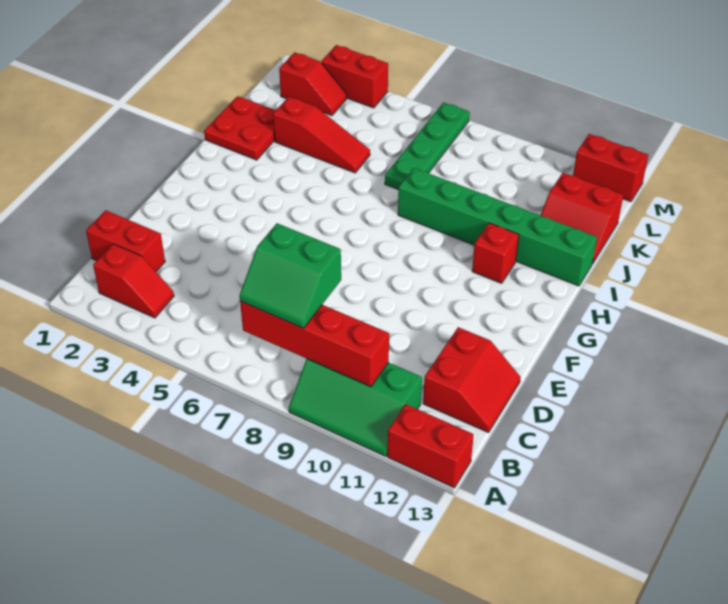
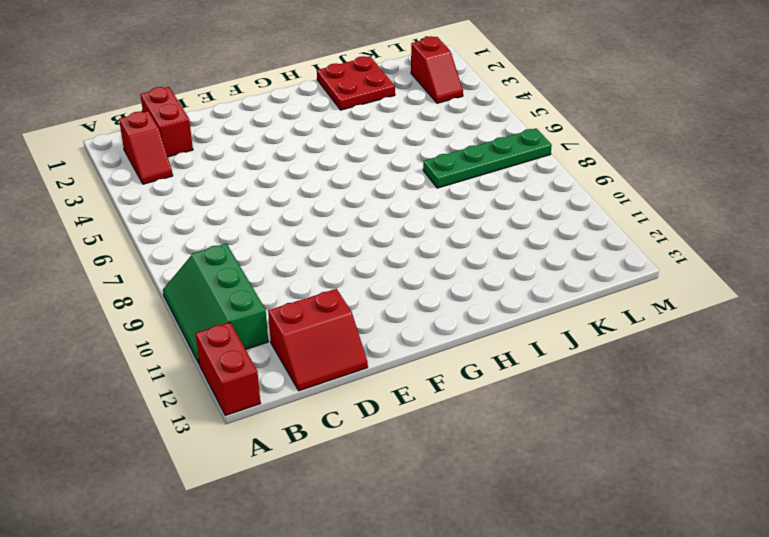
none -> red brick H11 level 1
none -> green brick I8:I13 level 1
none -> red slope J3:J5 level 1 top 3

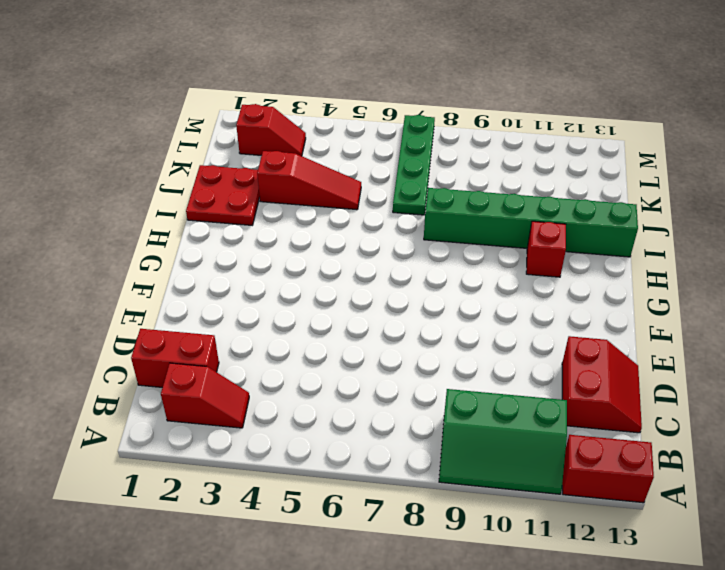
none -> red slope J12:K13 level 1 top K
none -> red brick M3:M4 level 1
none -> red brick M12:M13 level 1

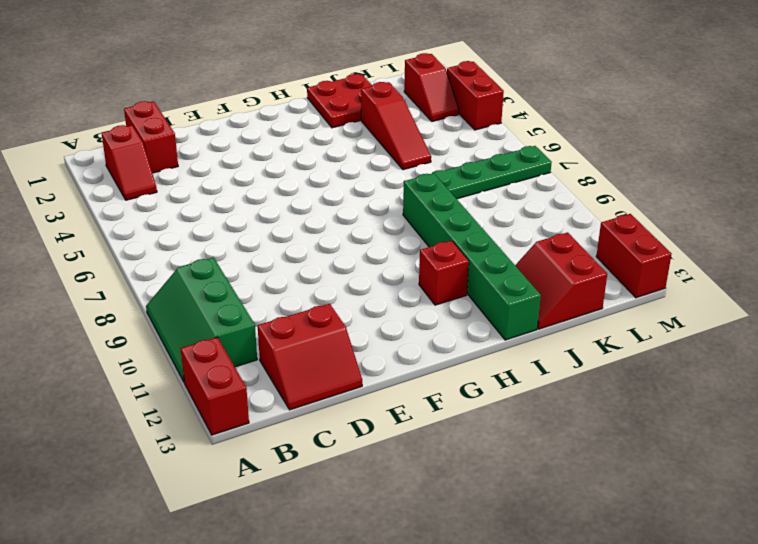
none -> red brick B7:B10 level 2
none -> green slope B7:C8 level 3 top C

